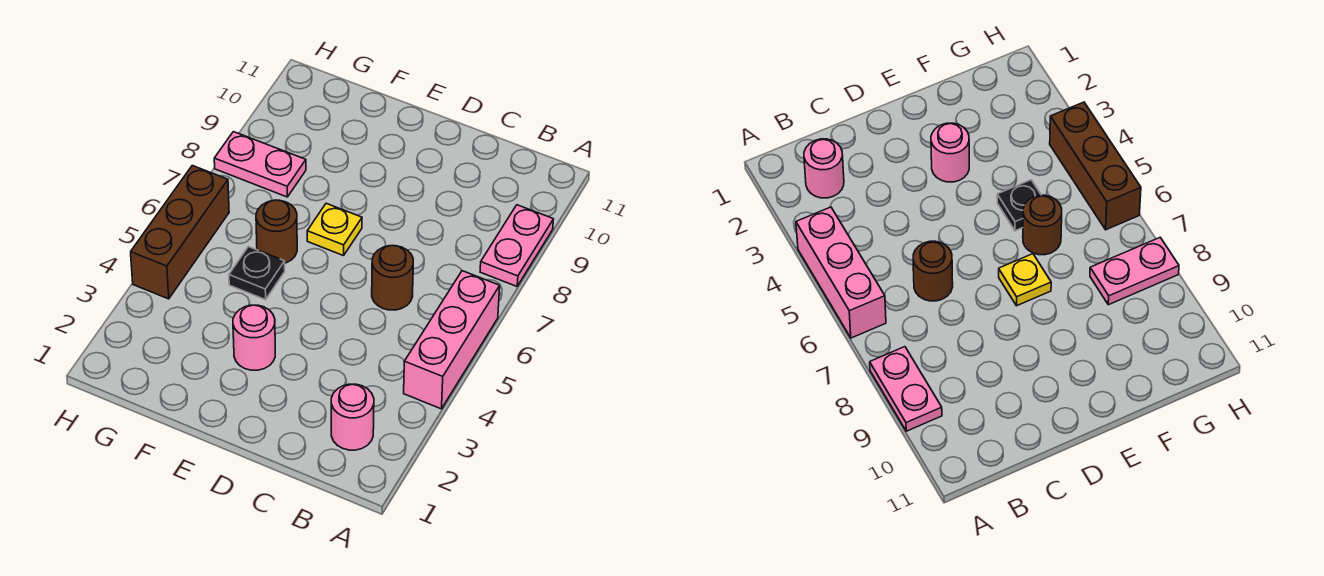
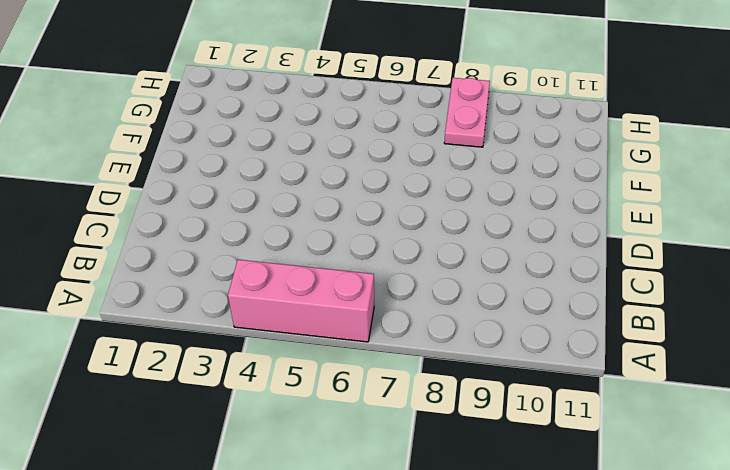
none -> pink plate A8:A9 level 1
none -> pink round brick B2 level 1

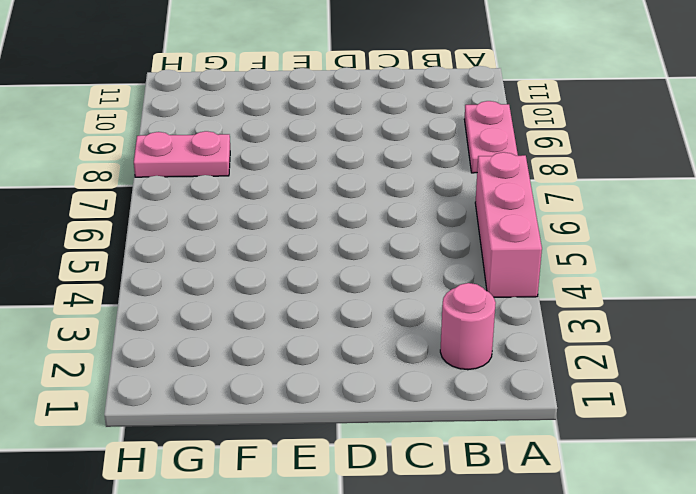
none -> brown round brick C6 level 1
none -> pink round brick E3 level 1

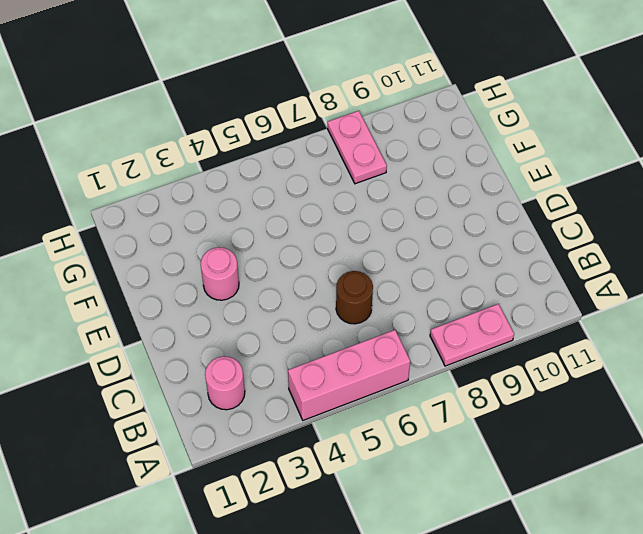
none -> yellow plate E7 level 1
none -> black plate F5 level 1

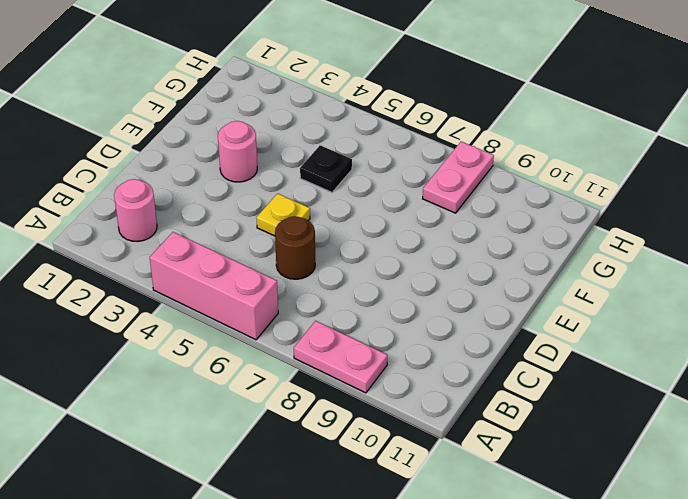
yellow plate D5 level 1 -> yellow plate E7 level 1
none -> brown round brick F6 level 1
none -> brown brick H4:H6 level 1

